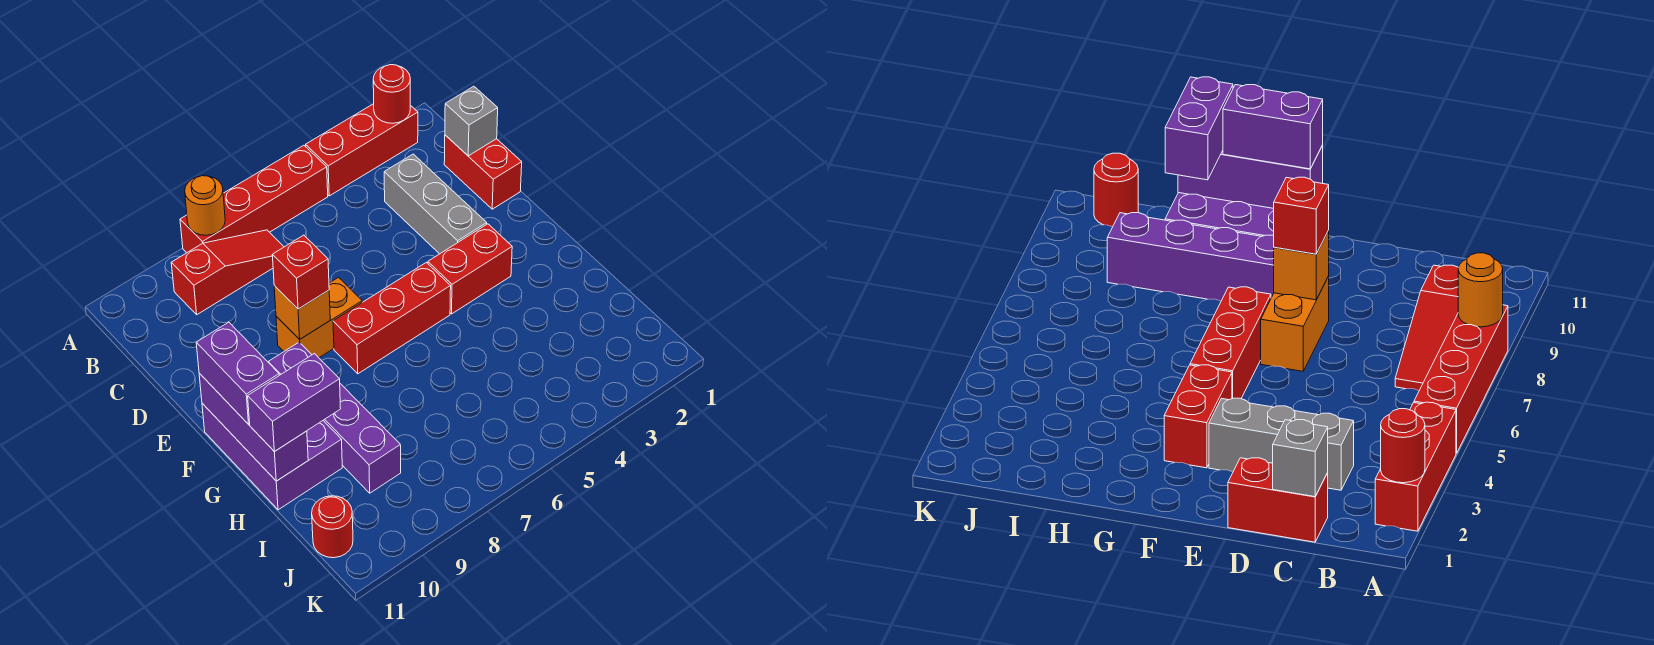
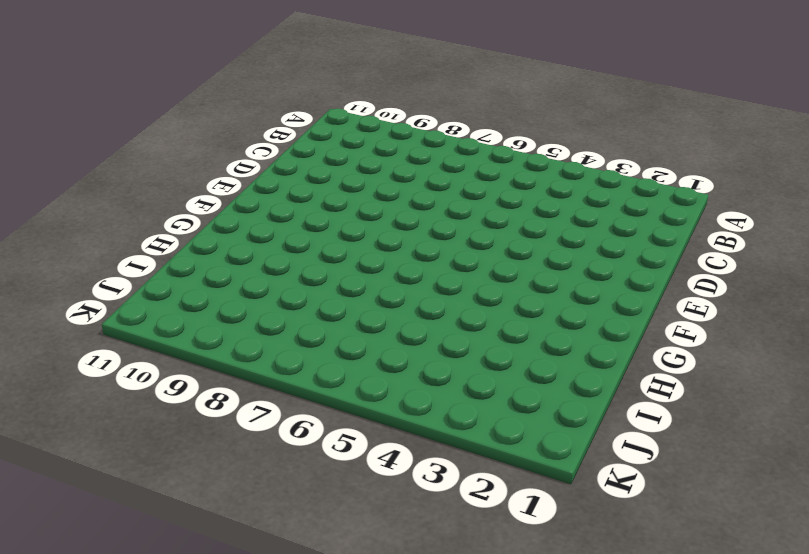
none -> red brick A2:A4 level 1
none -> red brick A5:A8 level 1
none -> red slope B7:B9 level 1 top 9

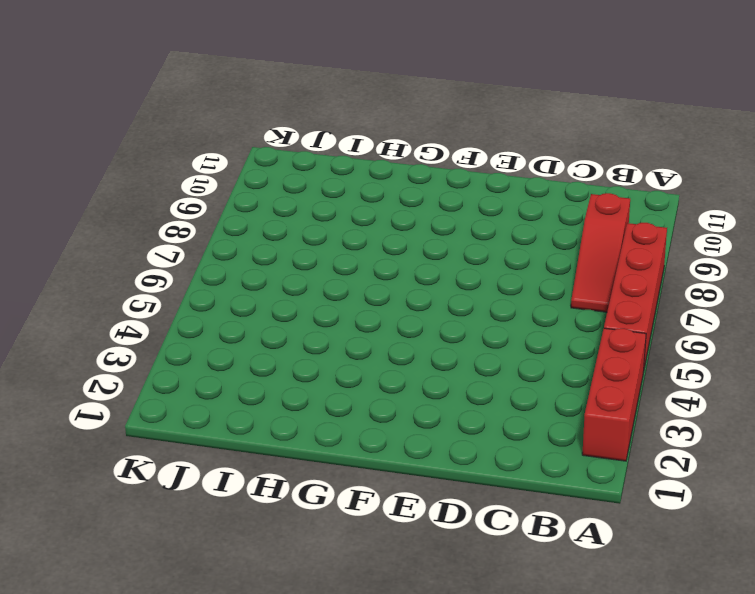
none -> red brick C1:D1 level 1
none -> grey brick C3:E3 level 1
none -> orange brick E7:E8 level 1

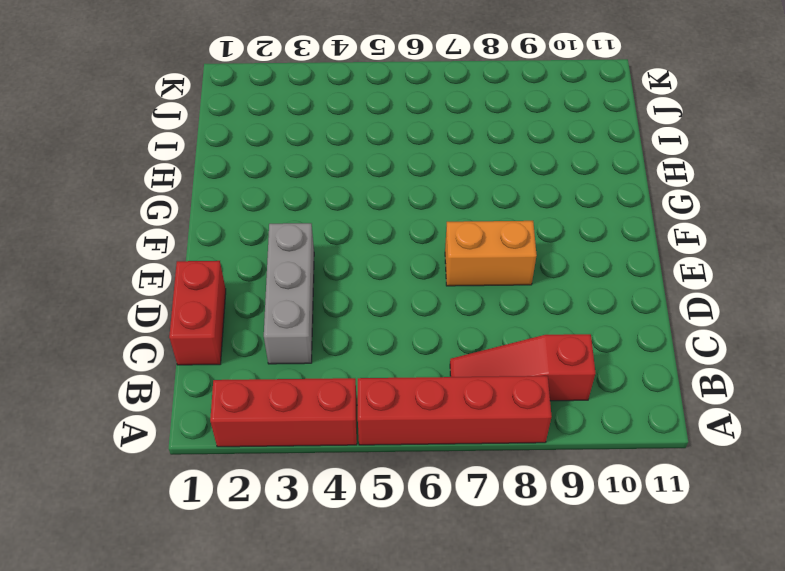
none -> red brick F3:F4 level 1
none -> red brick F5:F7 level 1
none -> purple brick F9:I9 level 1

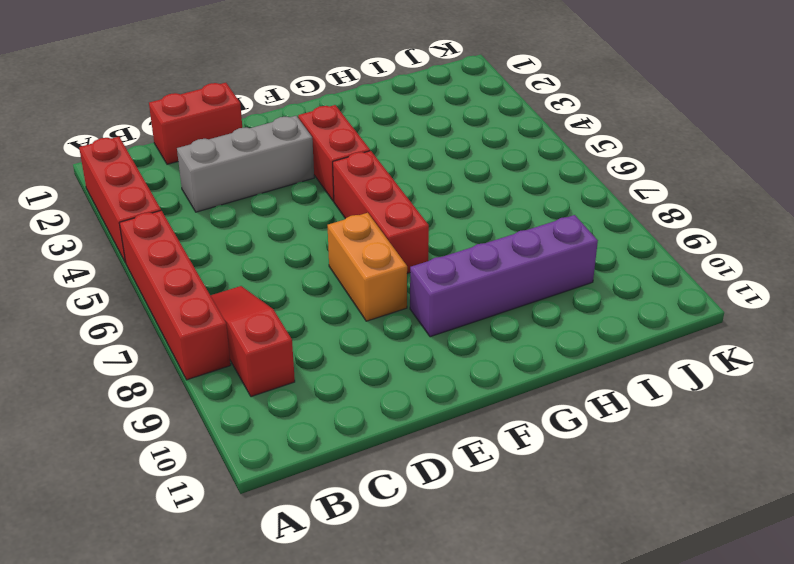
none -> purple brick F10:H11 level 1
none -> red round brick J11 level 1
none -> red round brick A2 level 2

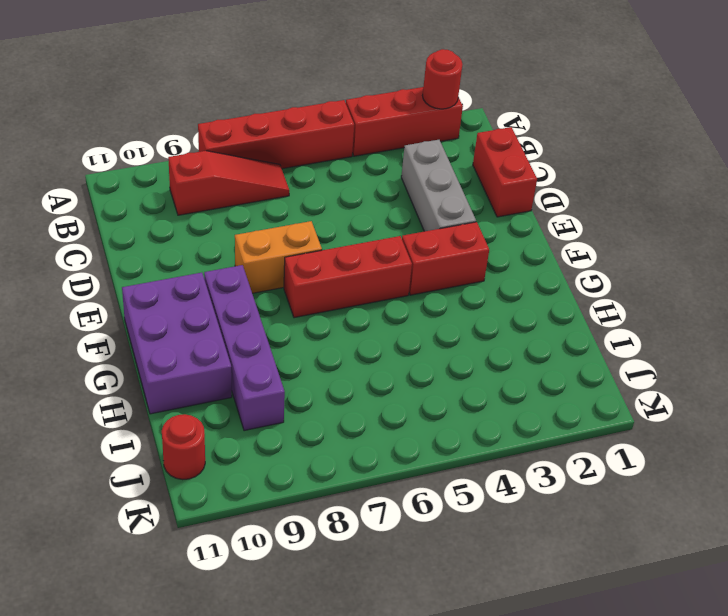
none -> orange round brick A8 level 2
none -> grey brick C1 level 2
none -> orange brick E8 level 2

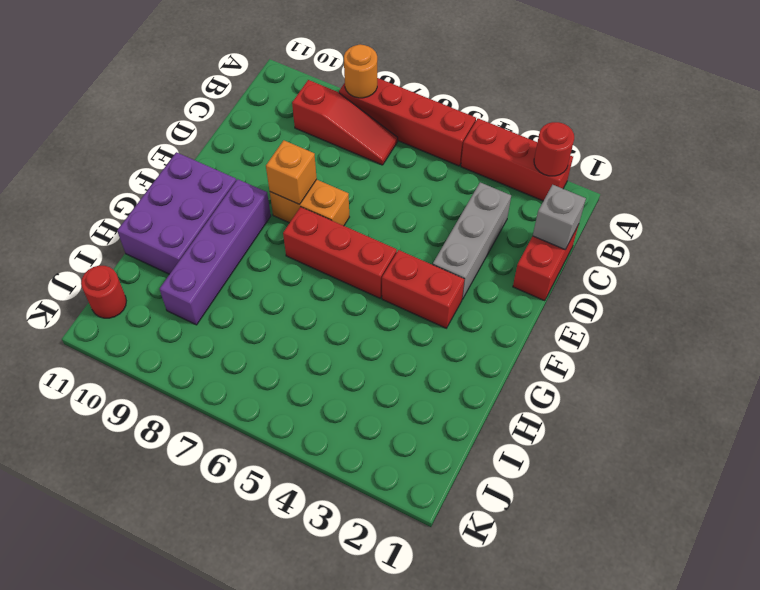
none -> purple brick F11:H11 level 2
none -> red brick E8 level 3
none -> purple brick F11:G11 level 3

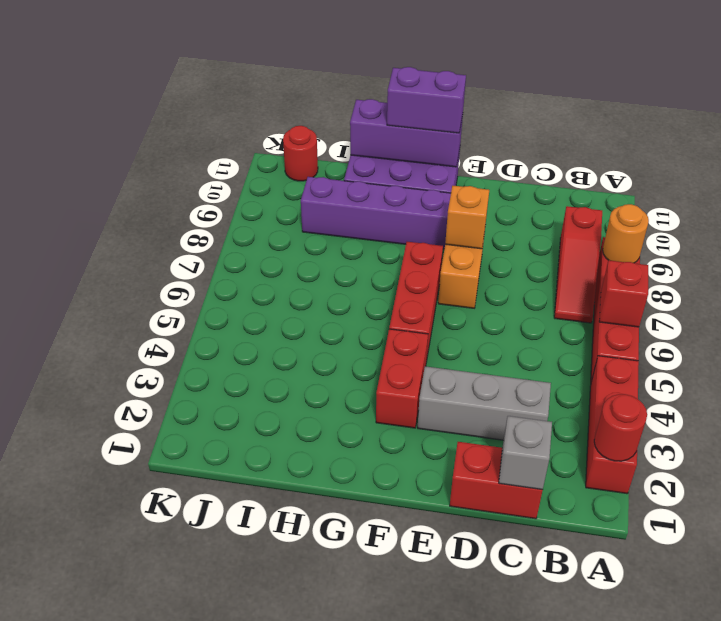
red brick A6 level 2 -> red brick E8 level 3
none -> purple brick H10:H11 level 3

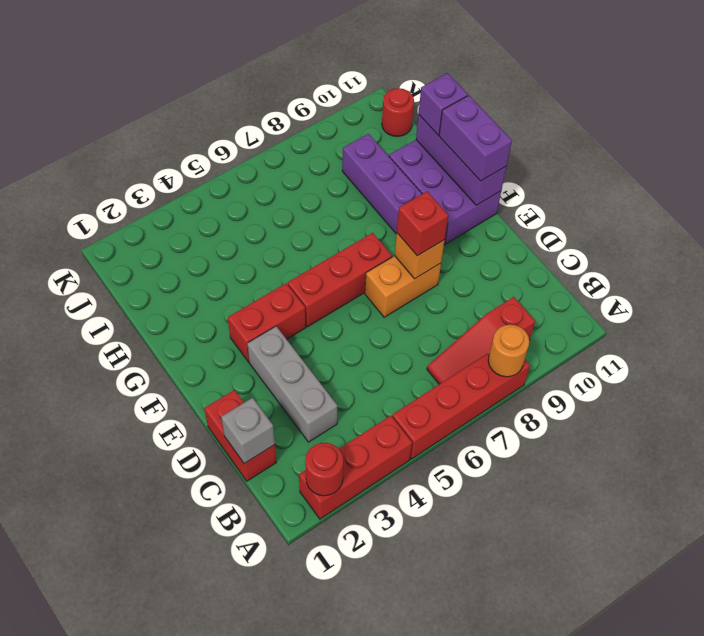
purple brick H11 level 3 -> purple brick H10:H11 level 3

